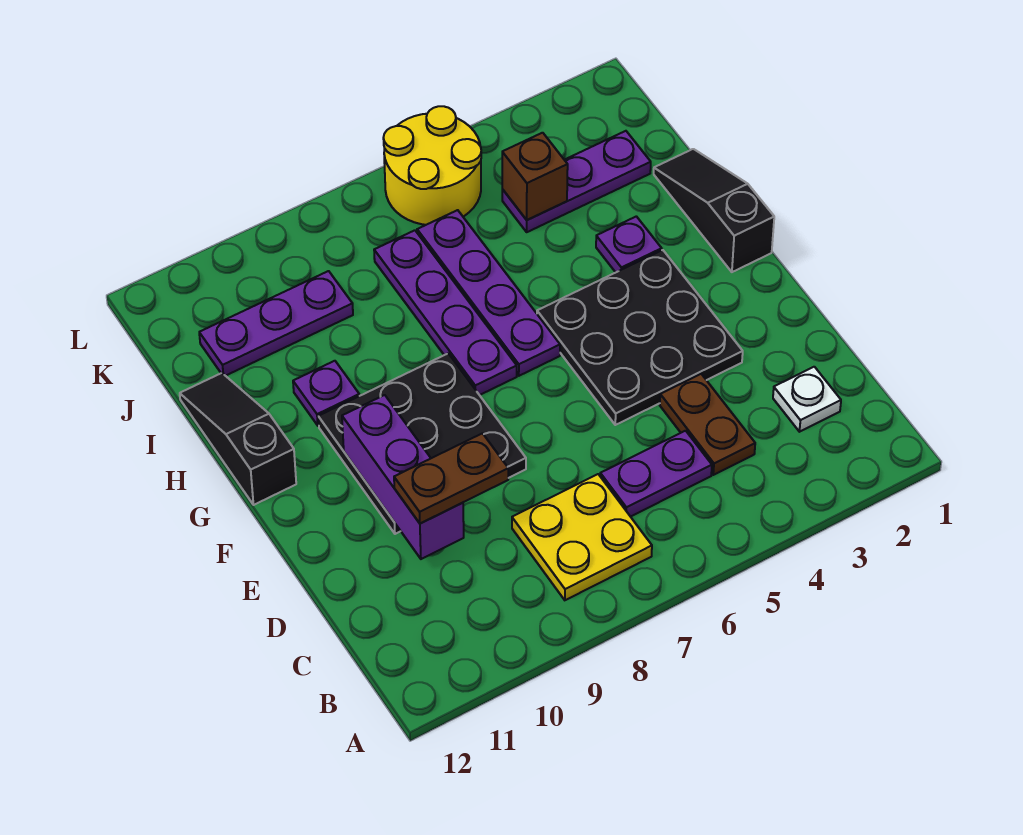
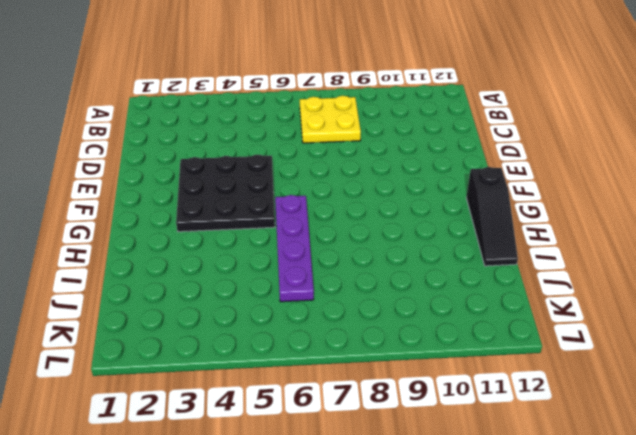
none -> white plate C2 level 1
none -> brown plate C4:D4 level 1
none -> purple plate C5:C6 level 1

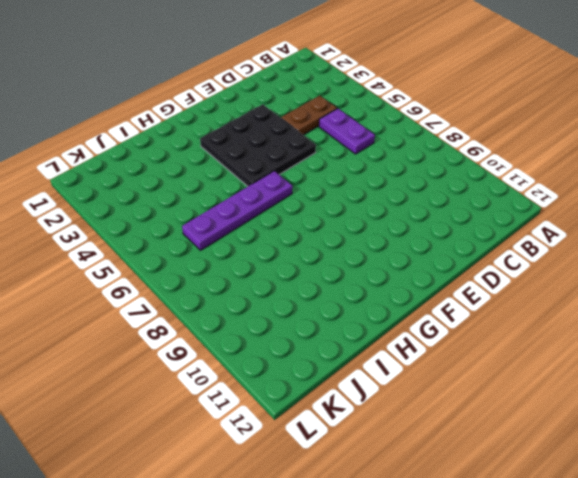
none -> yellow plate B7:C8 level 1
none -> white plate C2 level 1
none -> black plate E8:G10 level 1

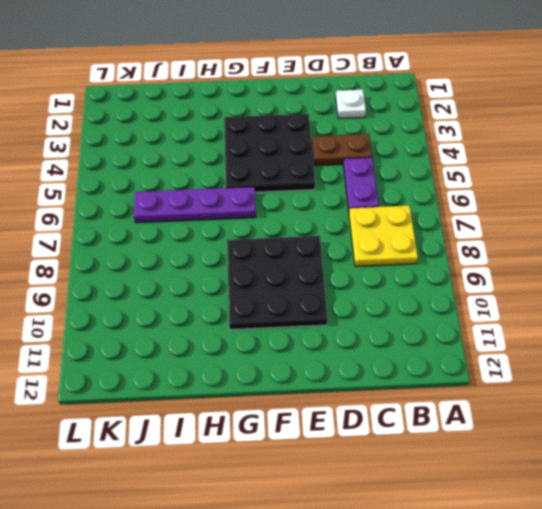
none -> black slope G1:I1 level 1 top G
none -> purple plate G7:J7 level 1
none -> black slope G12:I12 level 1 top G

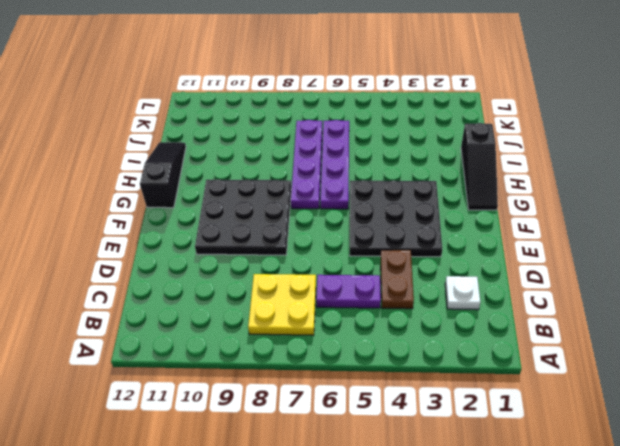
black slope G1:I1 level 1 top I -> black slope G1:I1 level 1 top G
none -> purple plate H3 level 1
none -> purple plate H10 level 1
none -> purple plate J2:J4 level 1

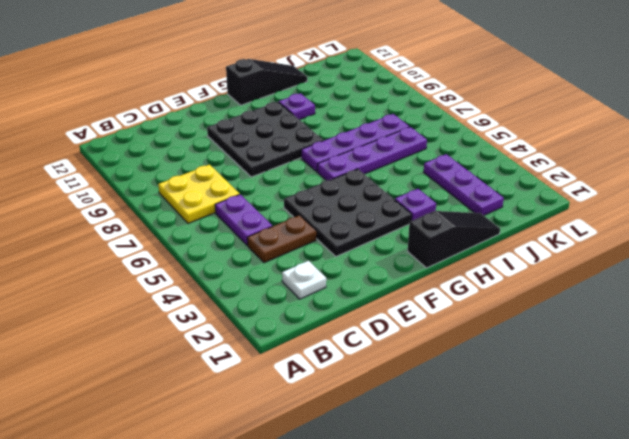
none -> purple plate J9:J11 level 1
none -> yellow round brick K5:L6 level 1
none -> purple brick D10:F10 level 2

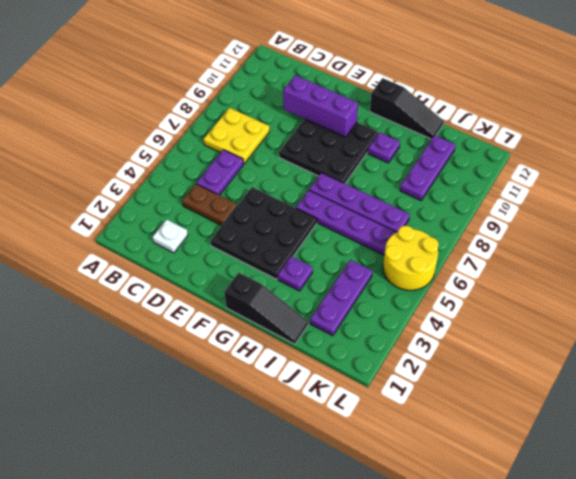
none -> brown brick J4 level 2
none -> brown plate D9:D10 level 3

